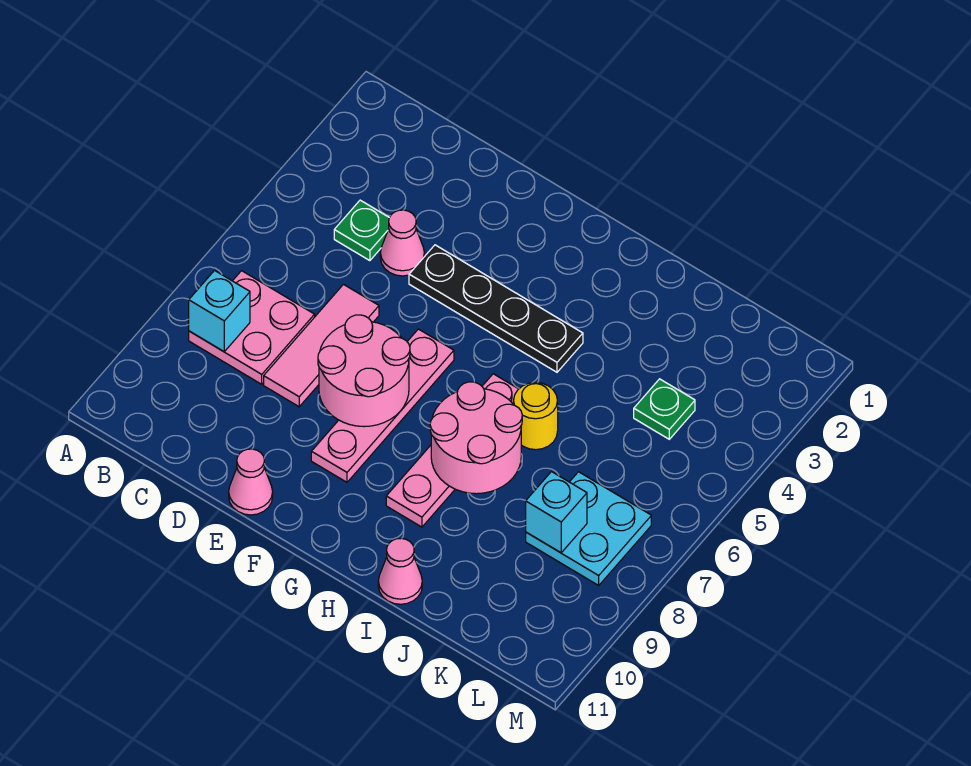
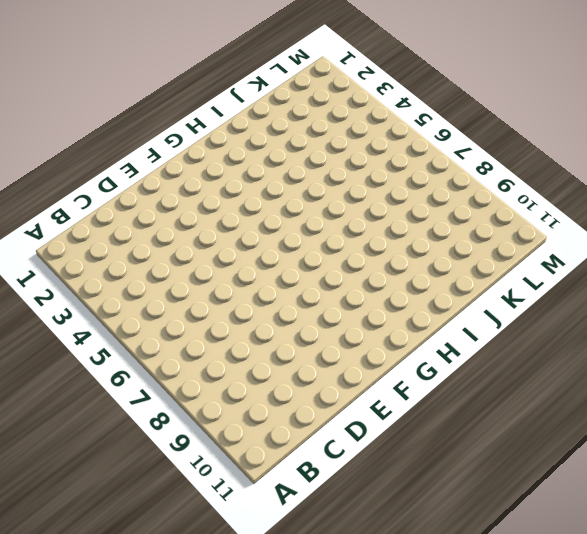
none -> pink plate B7:C8 level 1
none -> green plate C4 level 1
none -> pink cone D4 level 1

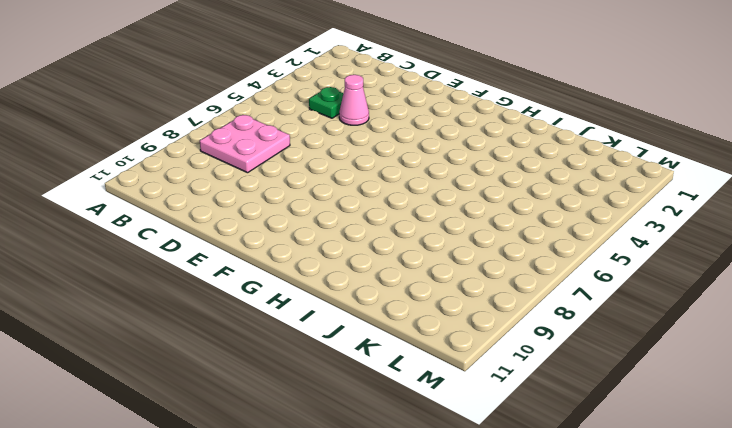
none -> pink tile D6:D8 level 1
none -> black plate E4:H4 level 1
none -> pink cone E11 level 1

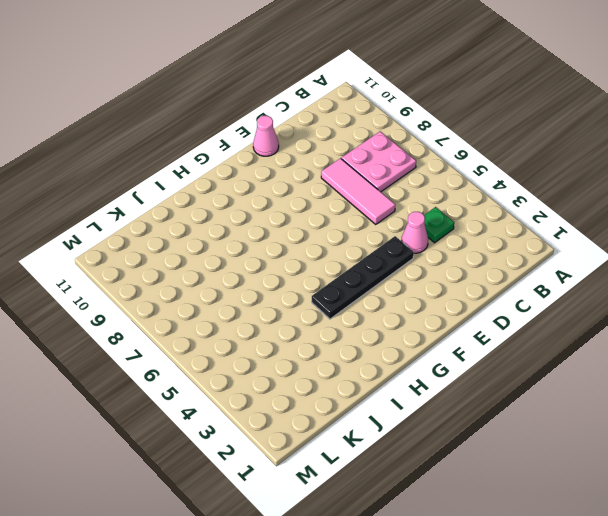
none -> pink plate F6:F9 level 1
none -> pink plate H6:H9 level 1
none -> yellow round brick I6 level 1

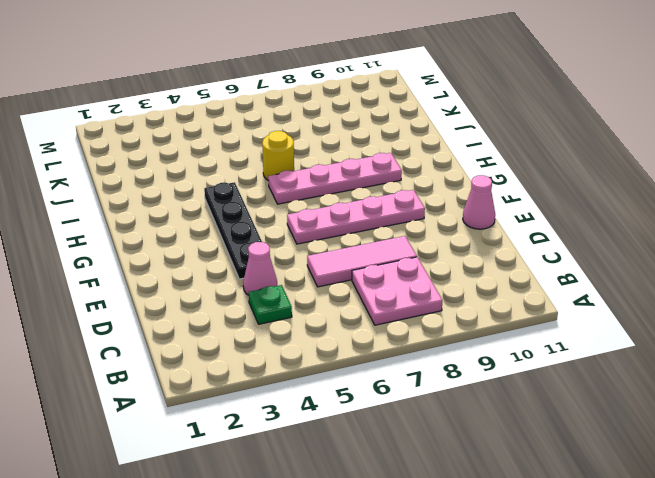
none -> pink cone I11 level 1
none -> green plate K4 level 1
none -> cyan plate K7:L8 level 1

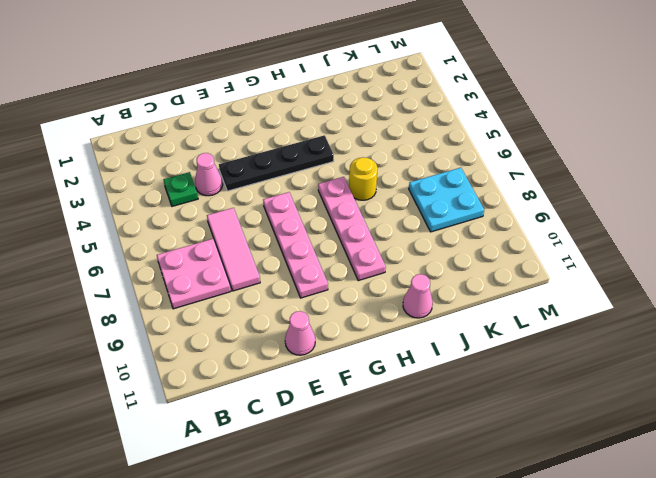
none -> green plate K4 level 1
none -> cyan brick B8 level 2
none -> pink round brick E7:F8 level 2

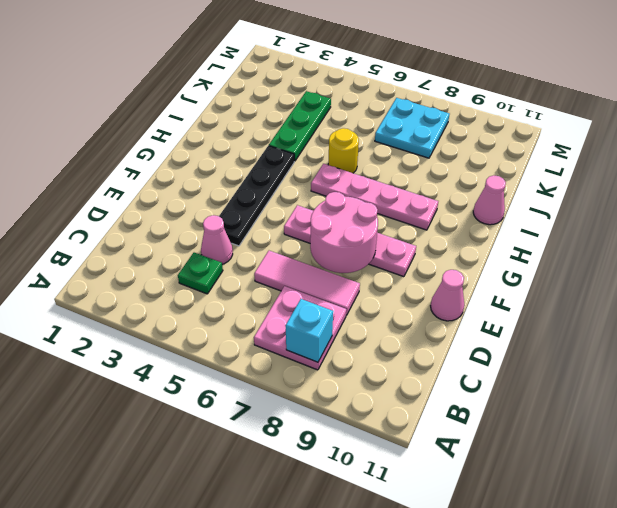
green plate I4:K4 level 1 -> green plate K4 level 1
none -> pink round brick H7:I8 level 2
none -> cyan brick K8 level 2

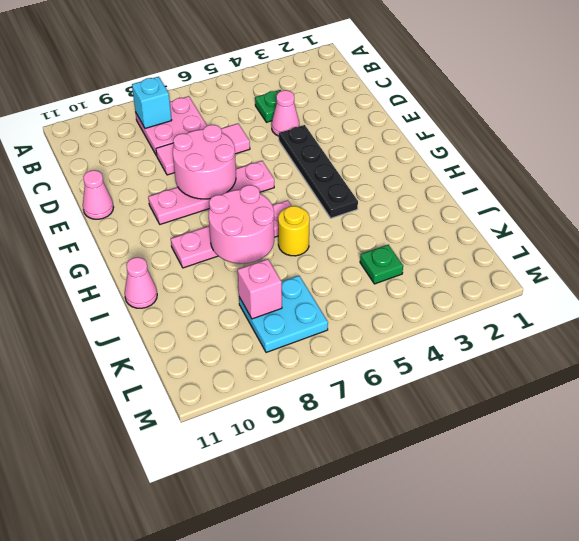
pink brick K8 level 2 -> cyan brick K8 level 2

